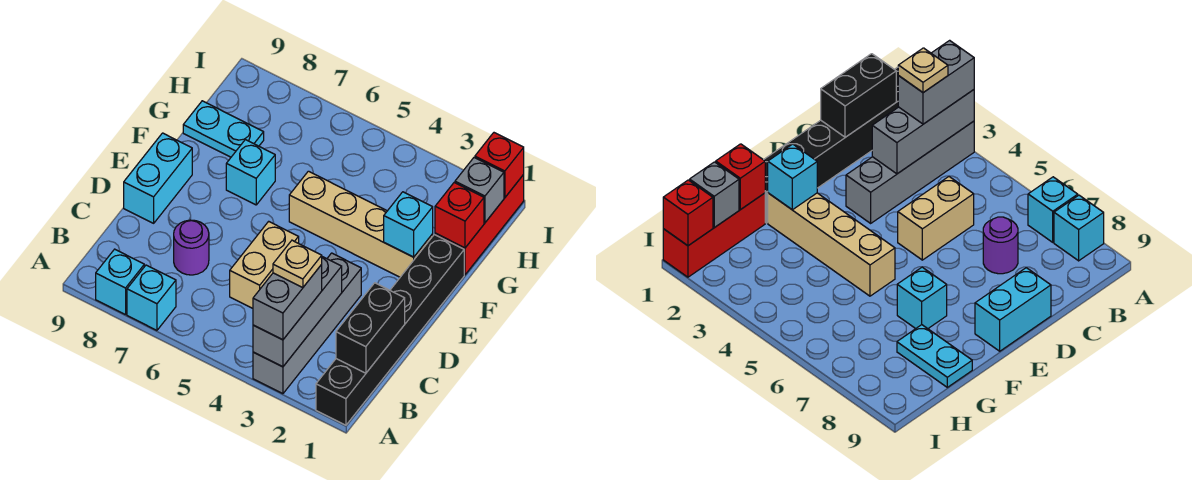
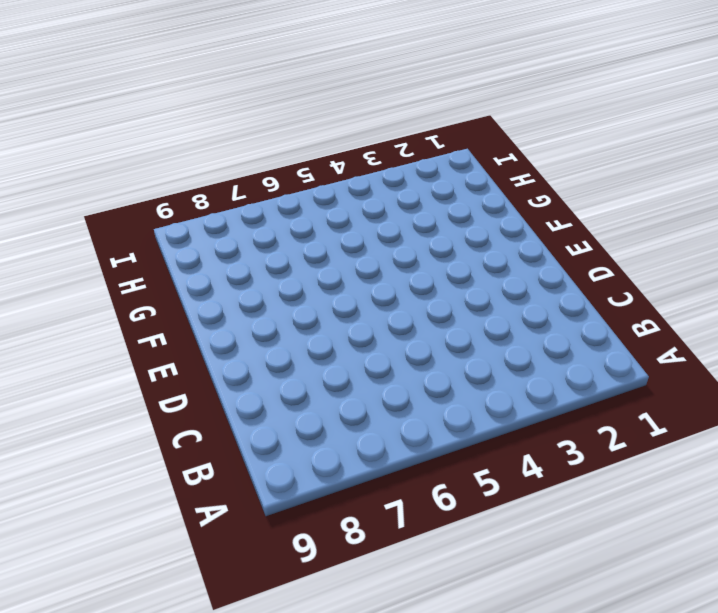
none -> black brick A1:F1 level 1
none -> grey brick A3:D3 level 1
none -> cyan brick A7 level 1

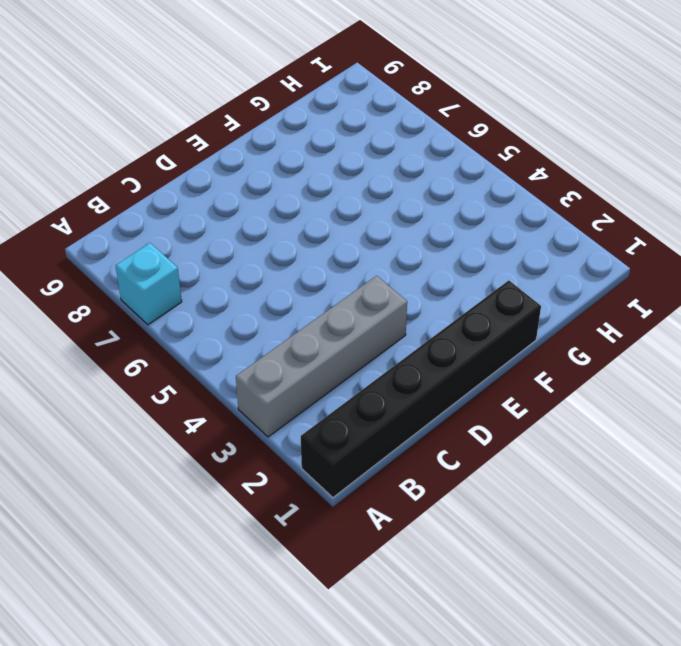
none -> cyan brick A8 level 1
none -> tan brick C5:D5 level 1
none -> purple round brick C7 level 1

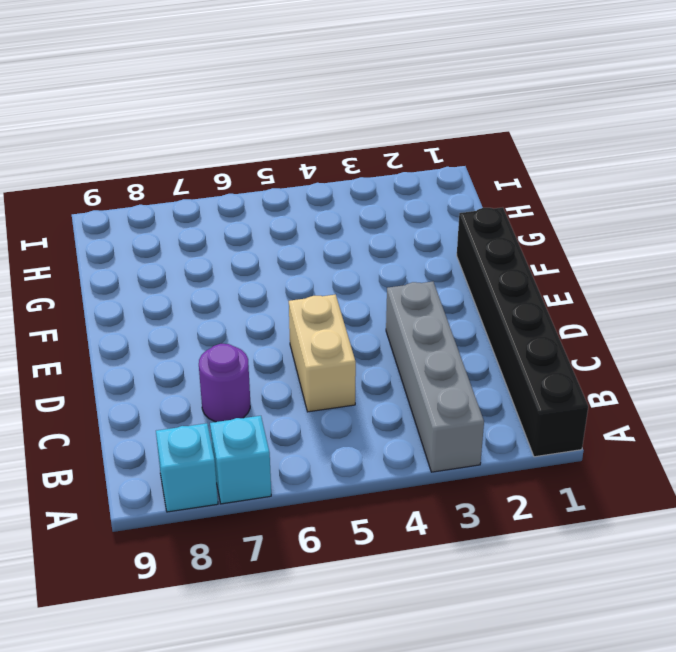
none -> cyan brick D9:E9 level 1
none -> tan brick F2:F5 level 1
none -> cyan brick F7 level 1

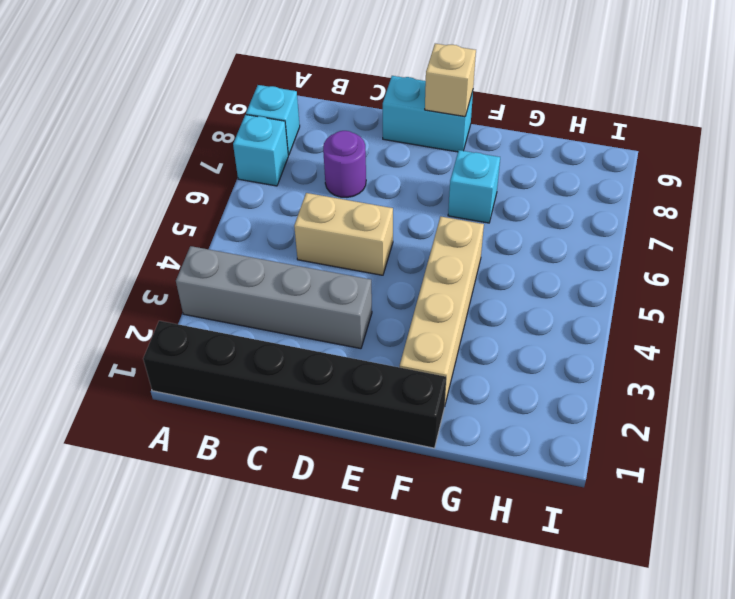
tan brick E9 level 2 -> none
none -> red brick G1:I1 level 1
none -> cyan plate G8:G9 level 1
none -> grey brick A3:C3 level 2

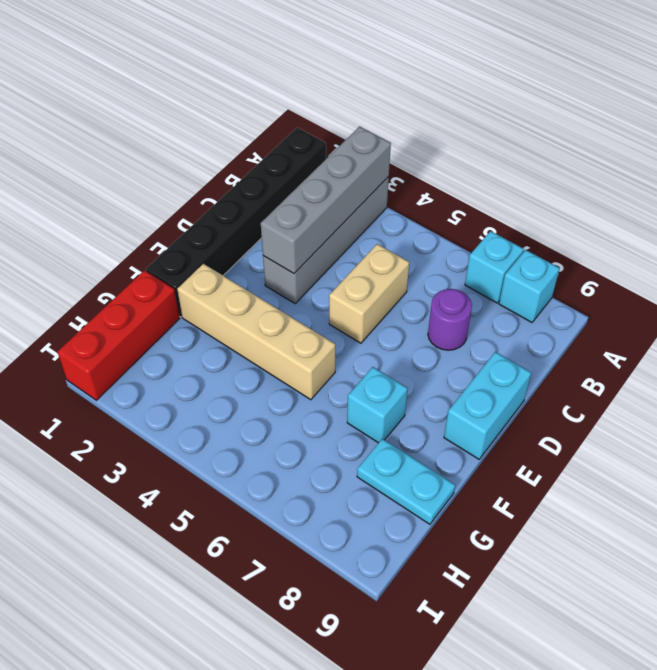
grey brick A3:D3 level 2 -> grey brick A3:C3 level 2
none -> black brick B1:C1 level 2
none -> cyan brick F2 level 2
none -> red brick G1 level 2

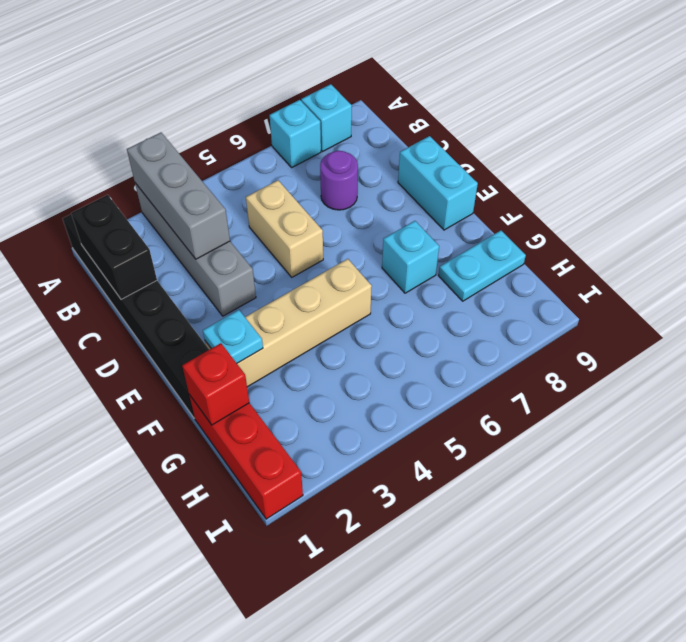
cyan plate F2 level 2 -> cyan brick F2 level 2
none -> grey brick H1 level 2
none -> red brick I1 level 2
none -> grey brick A3:B3 level 3

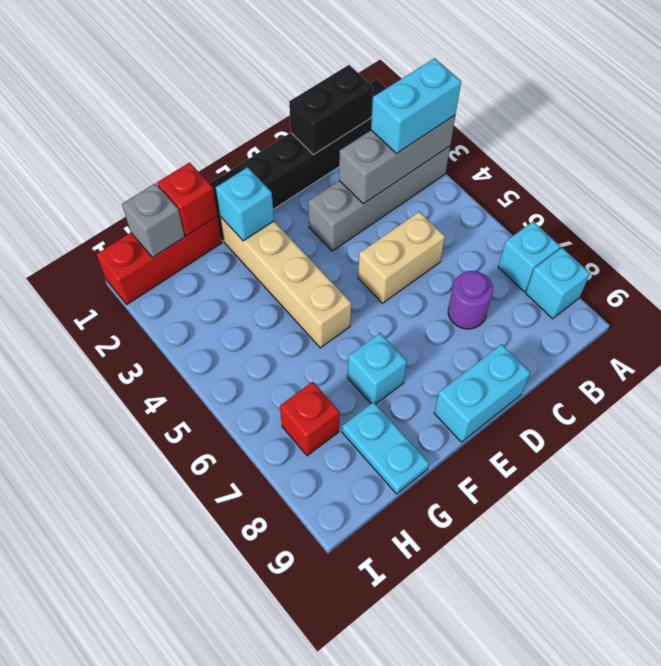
cyan brick A3:B3 level 3 -> grey brick A3:B3 level 3
red brick H7 level 1 -> red brick I1 level 2
none -> tan plate B3 level 4

